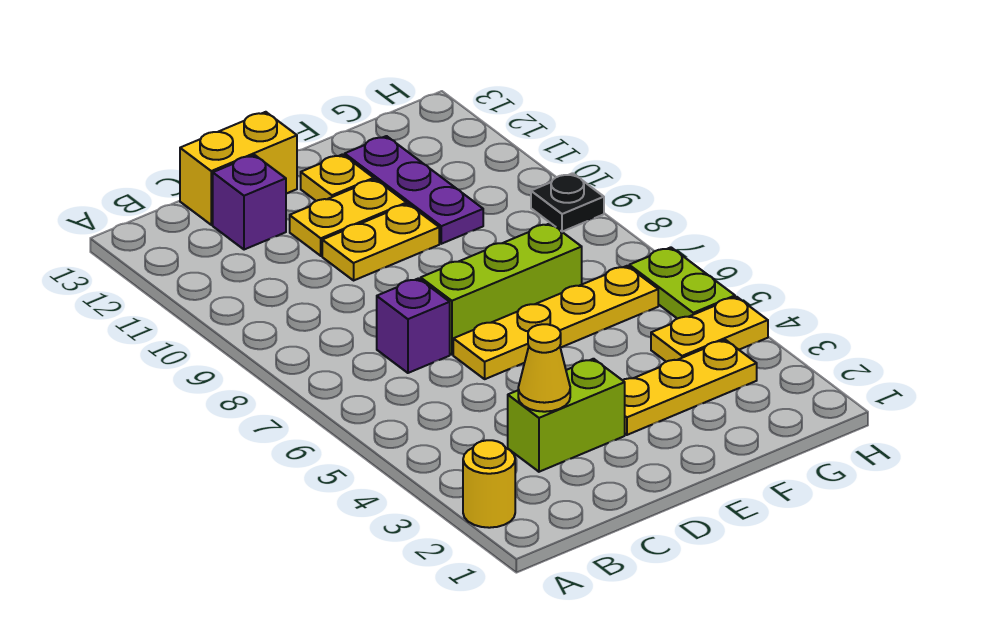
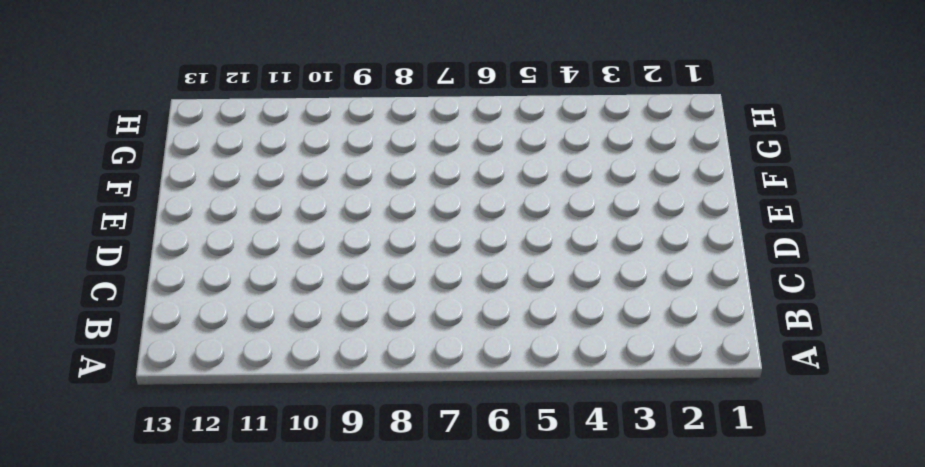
none -> yellow round brick A2 level 1
none -> lime brick C3:D3 level 1
none -> purple brick C7 level 1

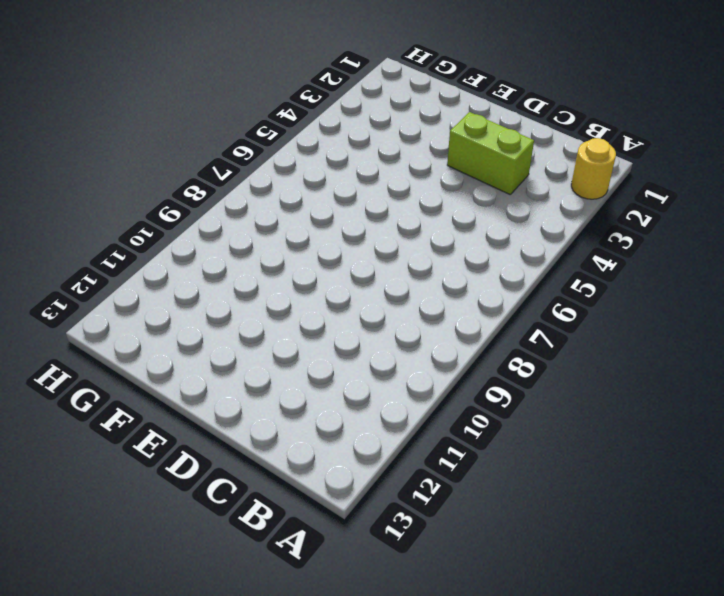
none -> purple brick C7 level 1
none -> purple brick C12 level 1
none -> yellow brick C13:D13 level 1

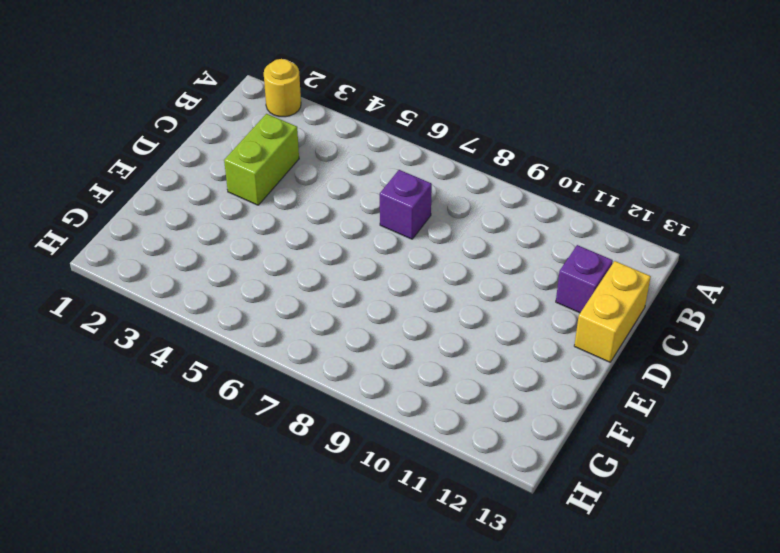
none -> yellow plate D6:G6 level 1
none -> lime brick D7:F7 level 1
none -> yellow plate D10:E10 level 1

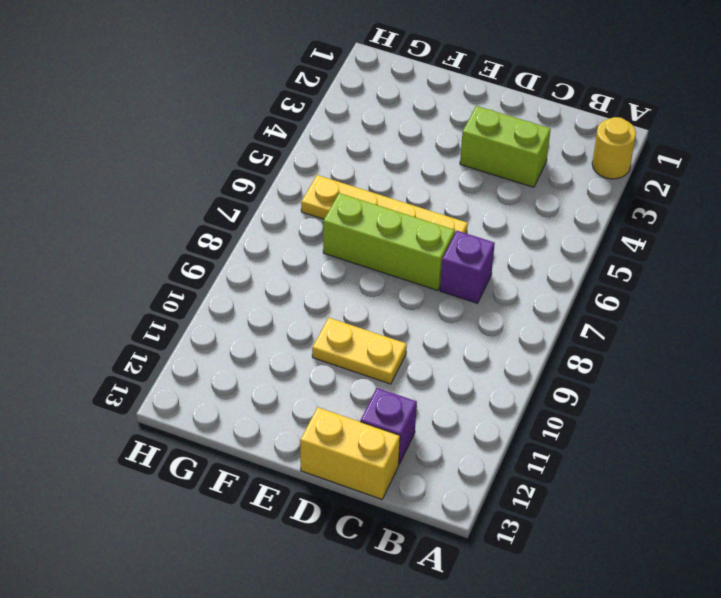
none -> yellow plate D11:E11 level 1
none -> yellow plate E3:G3 level 1
none -> yellow plate E12 level 1

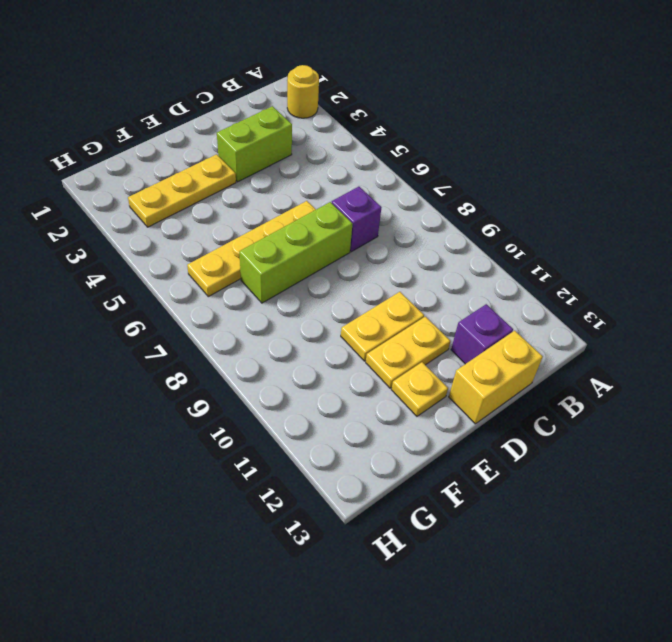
none -> purple plate F10:F12 level 1
none -> yellow plate G4:H4 level 1
none -> lime plate H5:H6 level 1

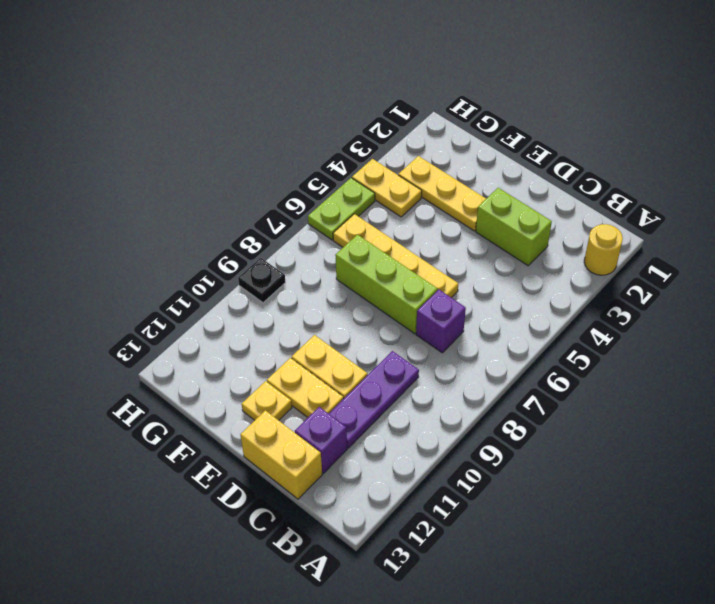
purple plate C9:C11 level 1 -> purple plate F10:F12 level 1
none -> yellow cone C3 level 2

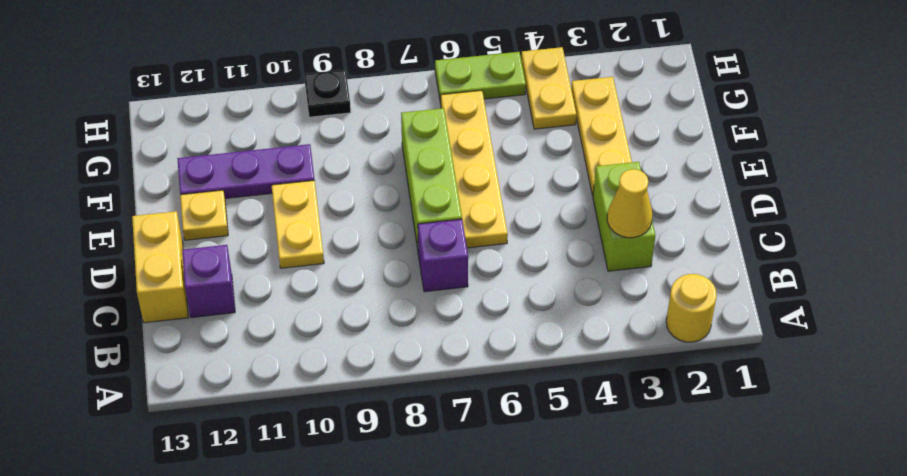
none -> yellow plate D11:E11 level 1

